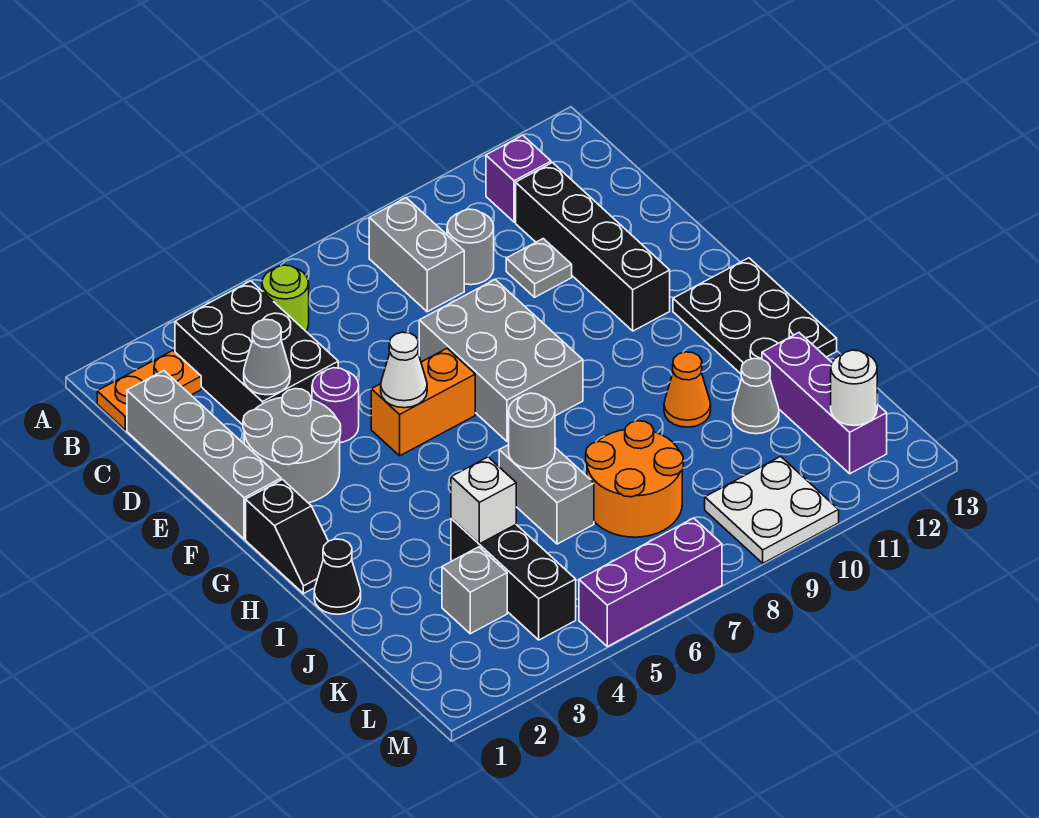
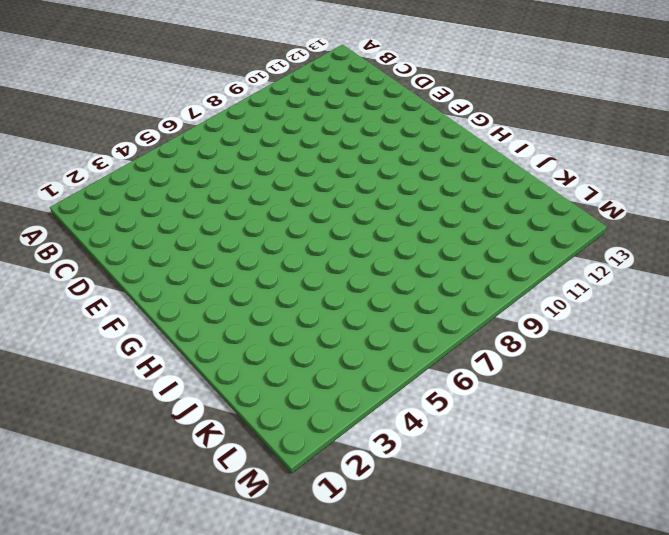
none -> orange plate B1:B2 level 1
none -> black brick B3:D4 level 1
none -> lime round brick B5 level 1
none -> grey brick B8:C8 level 1

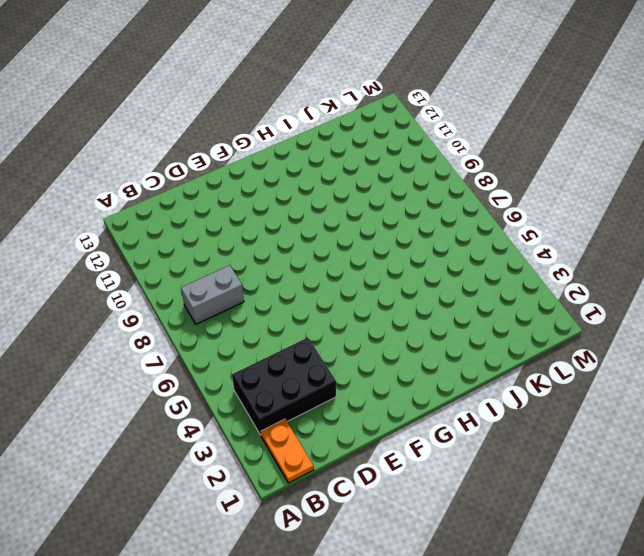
none -> lime round brick B5 level 1
none -> purple brick B11 level 1
none -> grey brick C1:F1 level 1
none -> grey round brick C9 level 1

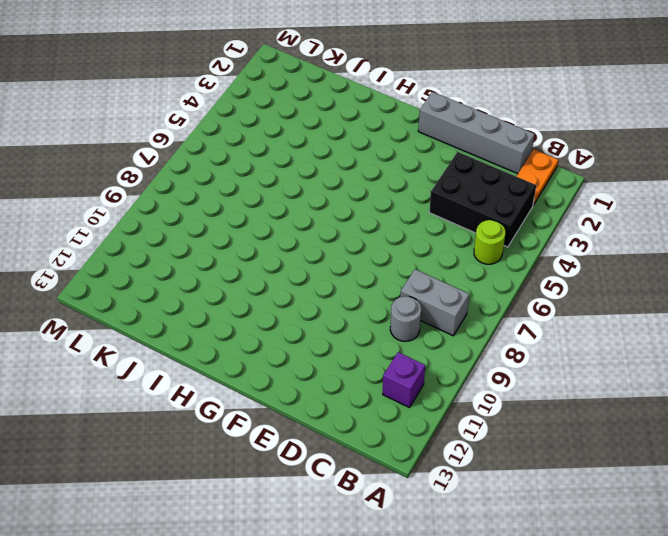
none -> black brick C11:F11 level 1
none -> grey plate D10 level 1
none -> grey round brick E2:F3 level 1
none -> purple round brick E4 level 1

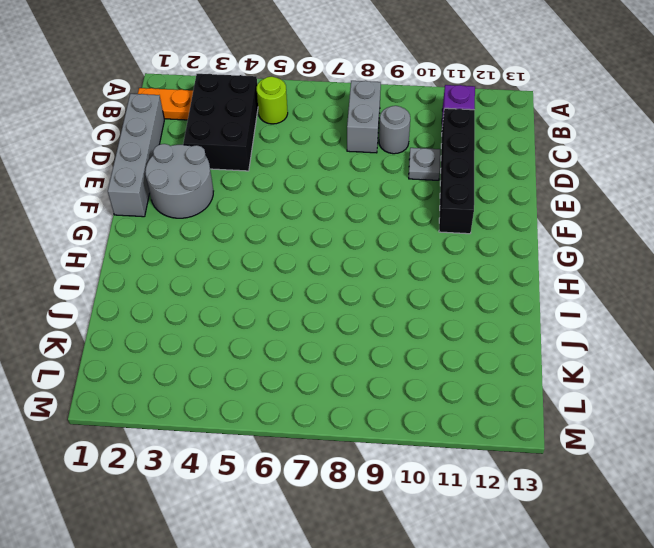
none -> purple round brick E4 level 1
none -> grey brick E7:G8 level 1
none -> orange brick F5:F6 level 1
none -> black slope G1:H1 level 1 top G

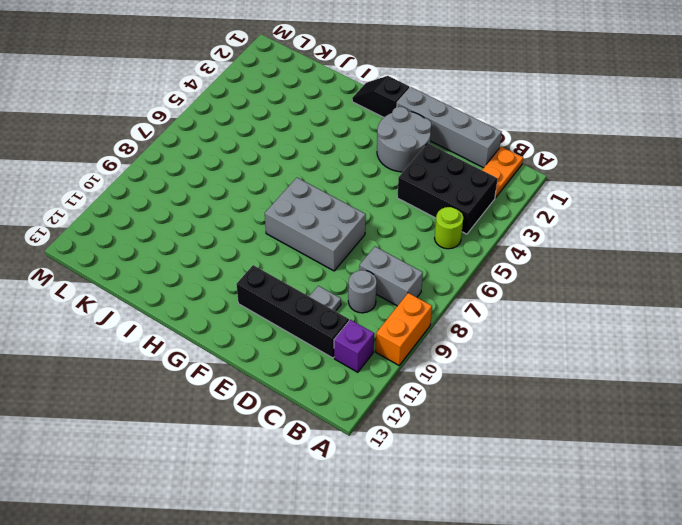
orange brick A9:A10 level 1 -> orange brick F5:F6 level 1
none -> purple round brick E4 level 1
none -> black plate G12:I13 level 1
none -> black cone I1 level 1
none -> grey brick I6:J6 level 1

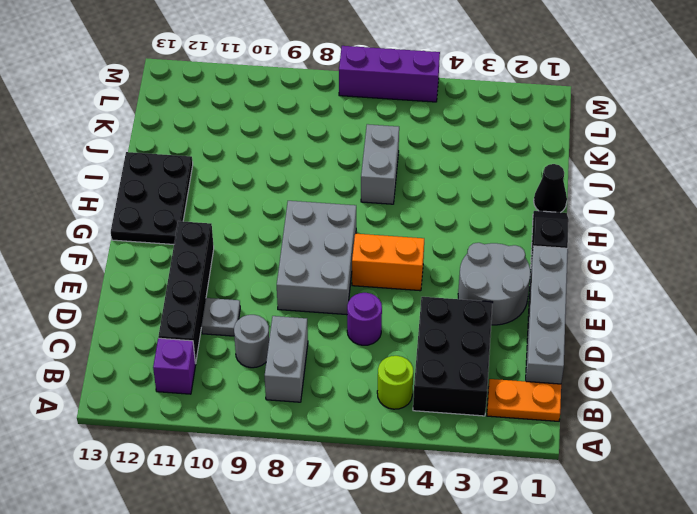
purple round brick D6 level 1 -> purple round brick E4 level 1
none -> orange cone I10 level 1
none -> black brick J4:L4 level 1
none -> orange round brick J7:K8 level 1
none -> grey cone J11 level 1

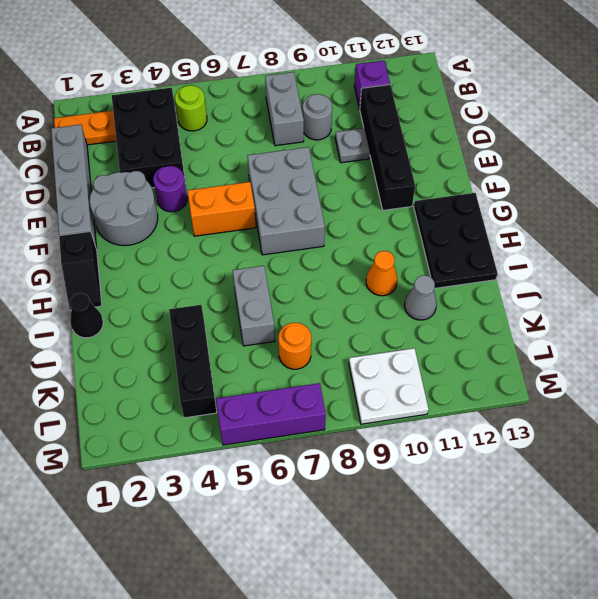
orange round brick K7 level 1 -> orange round brick J7:K8 level 1
none -> purple brick J12:L12 level 1
none -> grey brick K3 level 1
none -> grey cone D3 level 2
none -> white cone F5 level 2

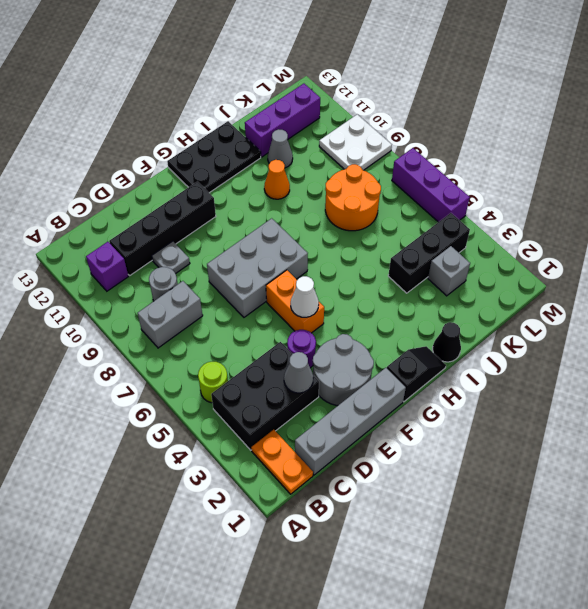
none -> grey brick I6:J6 level 1
none -> grey round brick I6 level 2
none -> white brick J4 level 2
none -> white round brick L12 level 2

